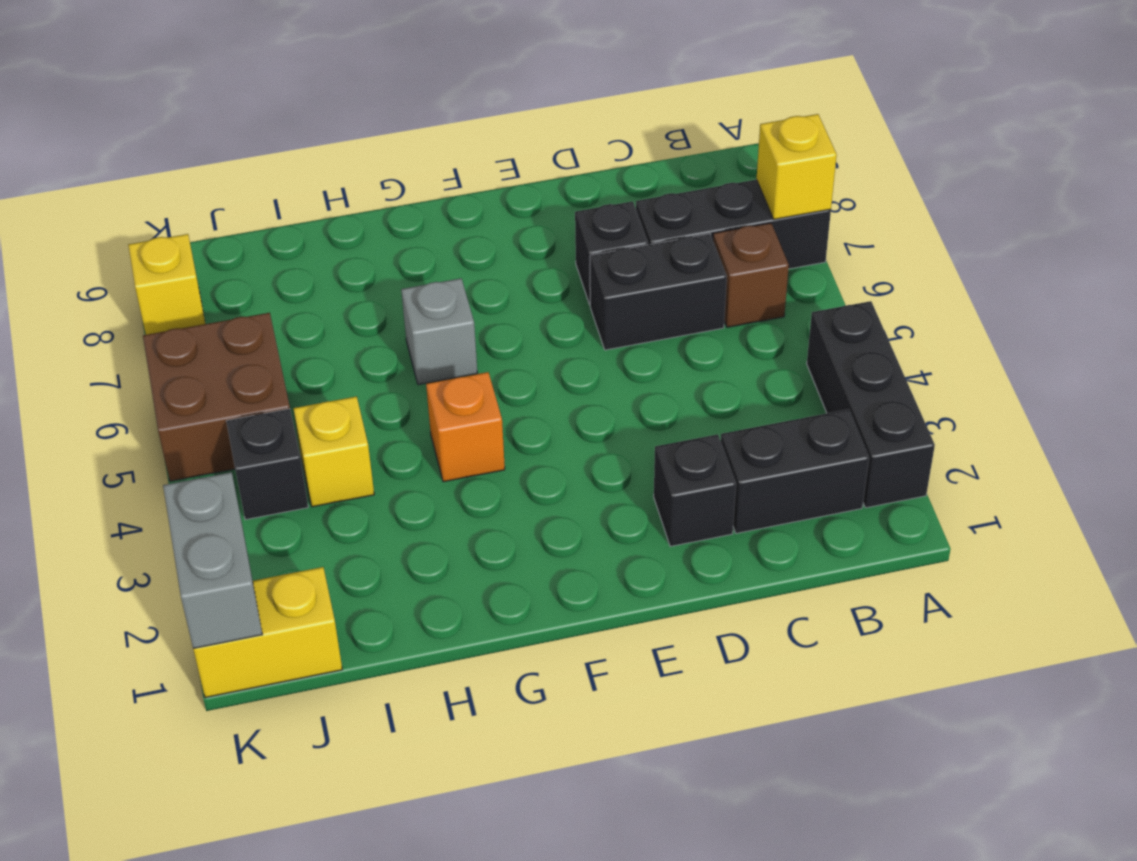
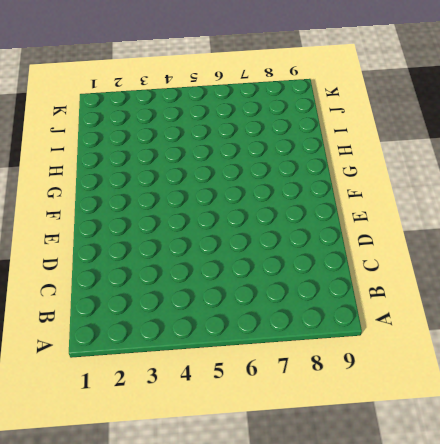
none -> black brick A2:A4 level 1
none -> black brick A7:C7 level 1
none -> black brick B2:C2 level 1

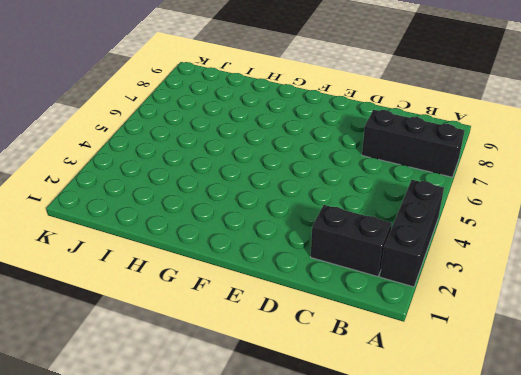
none -> brown brick B6 level 1
none -> black brick C6:D6 level 1
none -> black brick D2 level 1

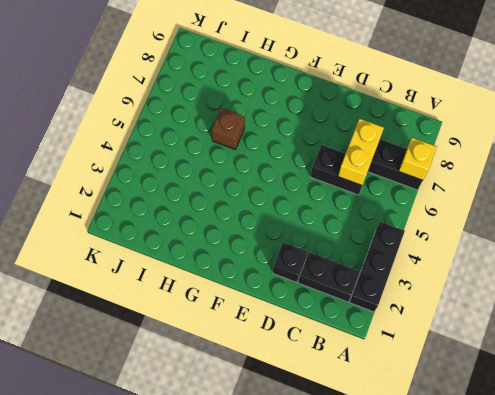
yellow brick C6:C7 level 2 -> yellow brick J1:K1 level 1
brown brick H6 level 1 -> brown brick B6 level 1
none -> black brick D7 level 1
none -> orange brick G4 level 1
none -> grey brick G6 level 1

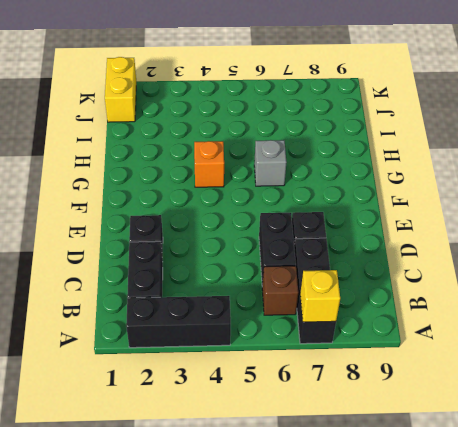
none -> yellow brick I4 level 1
none -> black brick J4 level 1
none -> brown brick J5:K6 level 1

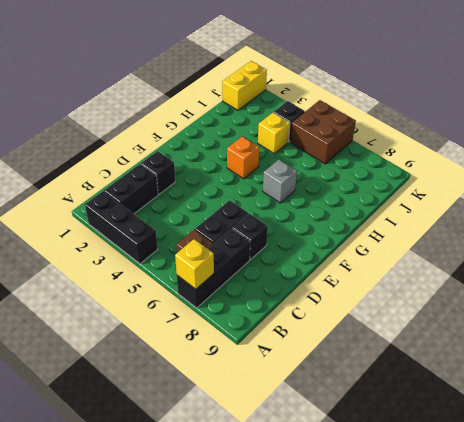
none -> yellow brick K8 level 1
none -> grey brick K1:K2 level 2

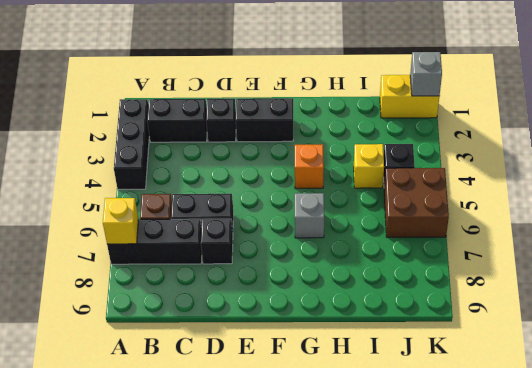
black brick E2:F2 level 1 -> none
grey brick K1 level 2 -> grey brick K1:K2 level 2
none -> yellow brick K8 level 1

